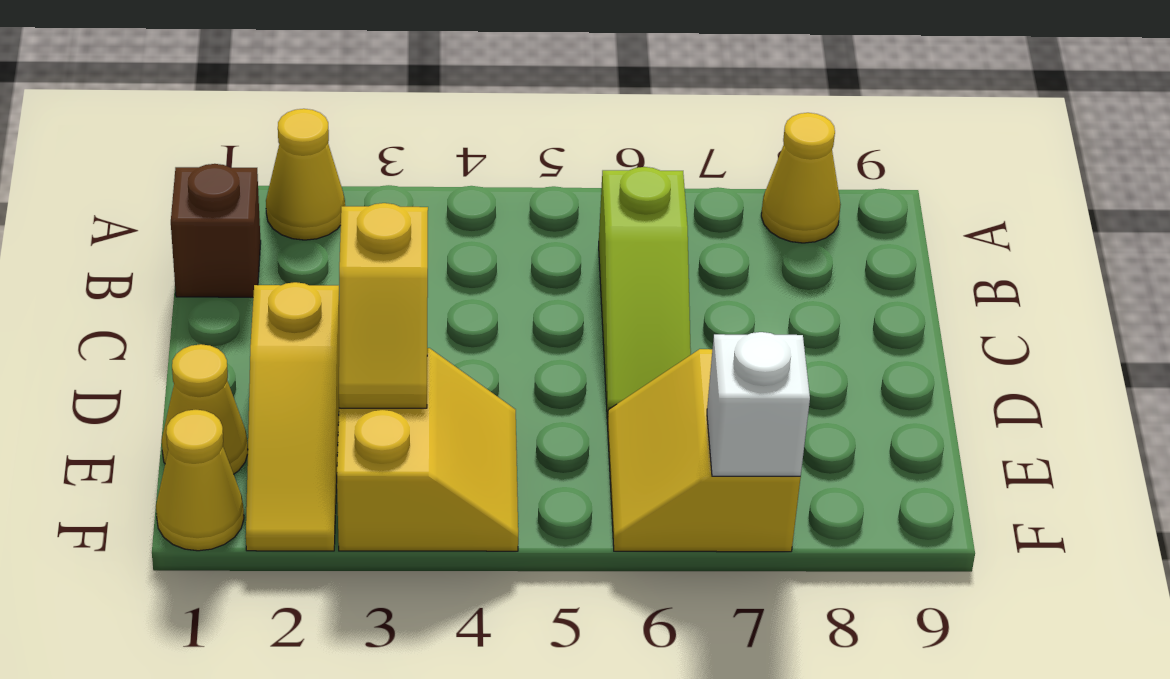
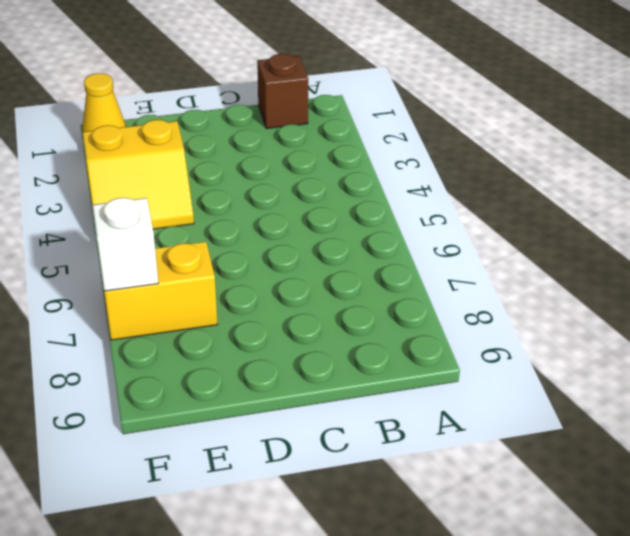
none -> yellow cone A2 level 1
none -> yellow cone A8 level 1

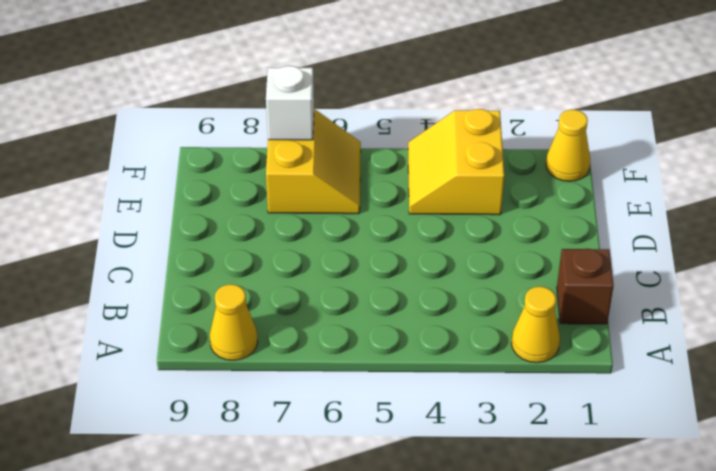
none -> lime slope B6:D6 level 1 top B
none -> yellow slope D2:F2 level 1 top D

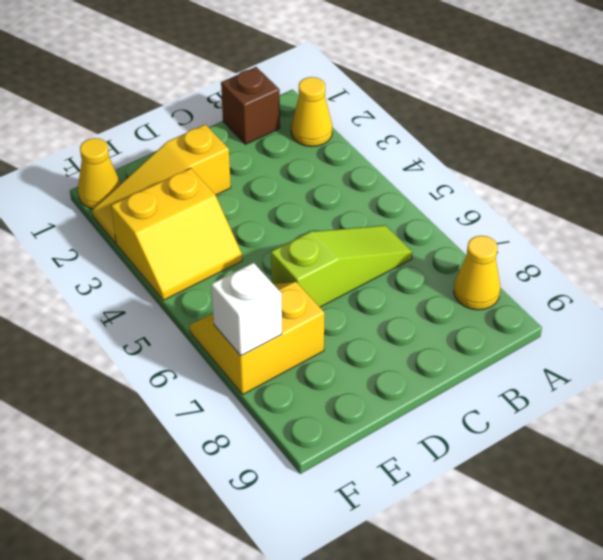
lime slope B6:D6 level 1 top D -> lime slope B6:D6 level 1 top B
none -> yellow cone E1 level 1
none -> yellow slope D3:E3 level 2 top D

